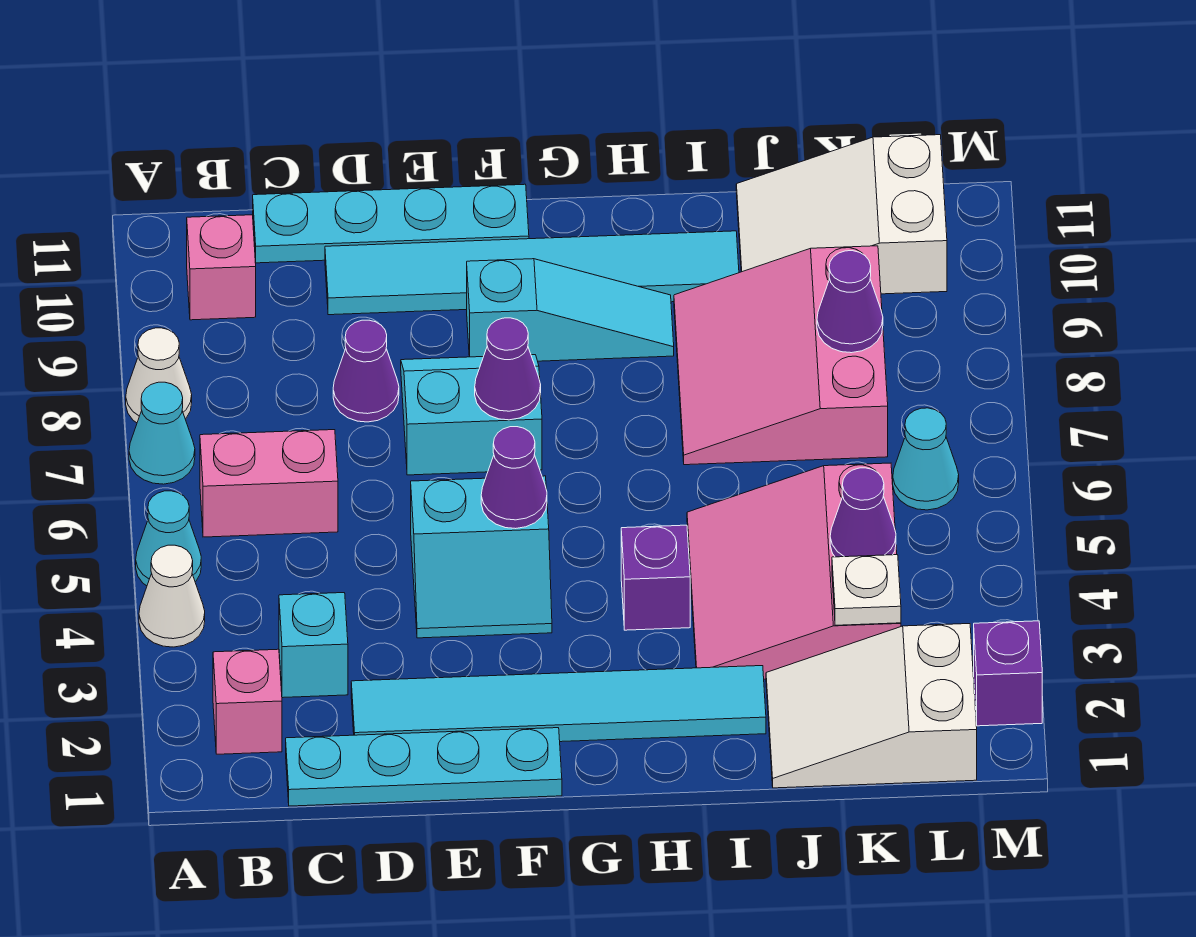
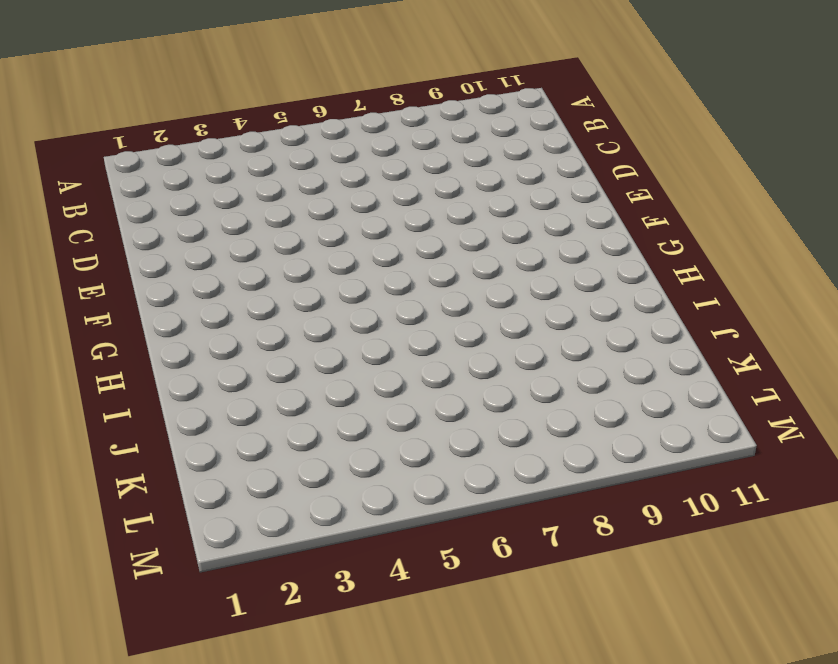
none -> white cone A4 level 1
none -> cyan cone A5 level 1
none -> cyan cone A7 level 1

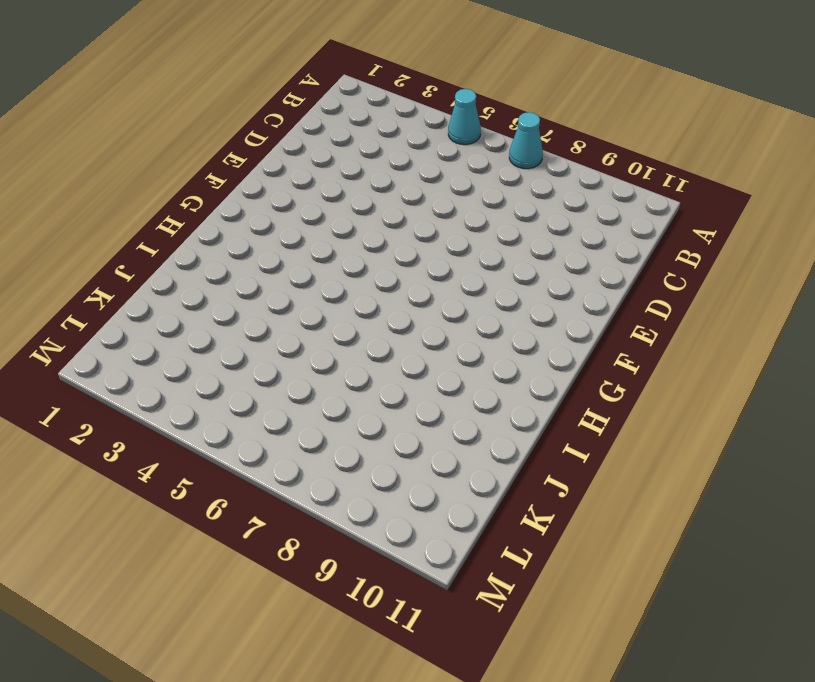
none -> white cone A4 level 1
none -> white cone A8 level 1
none -> pink brick B2 level 1

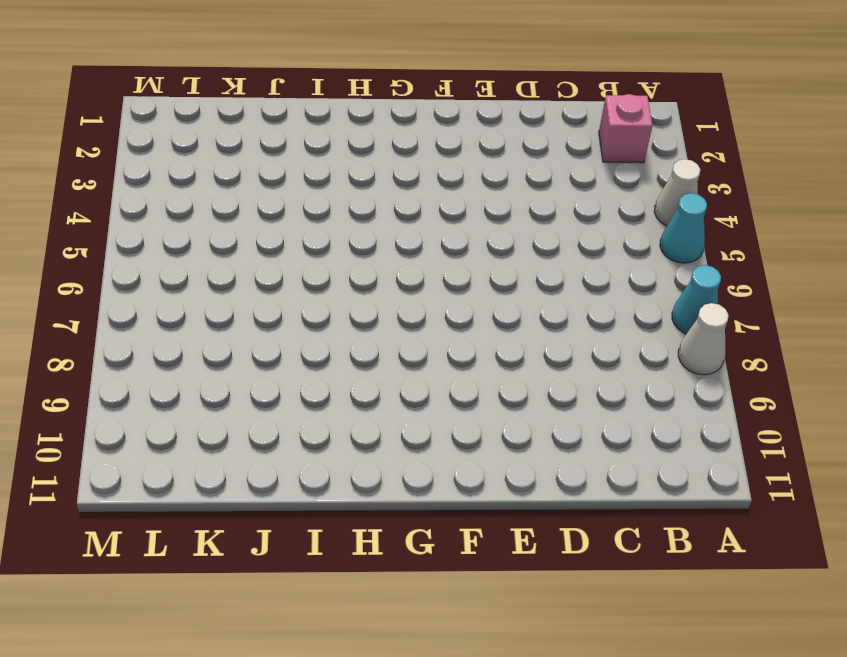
none -> pink brick B6:C6 level 1
none -> pink brick B10 level 1
none -> cyan plate C1:F1 level 1

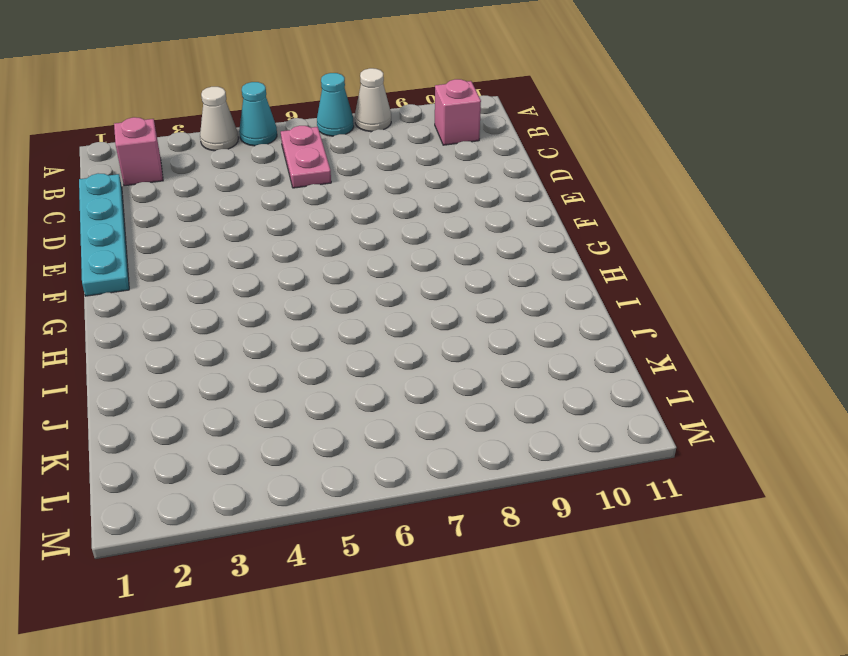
pink plate B6:C6 level 1 -> pink brick B6:C6 level 1
none -> cyan brick C3 level 1
none -> cyan plate C11:F11 level 1
none -> cyan tile D2:I2 level 1

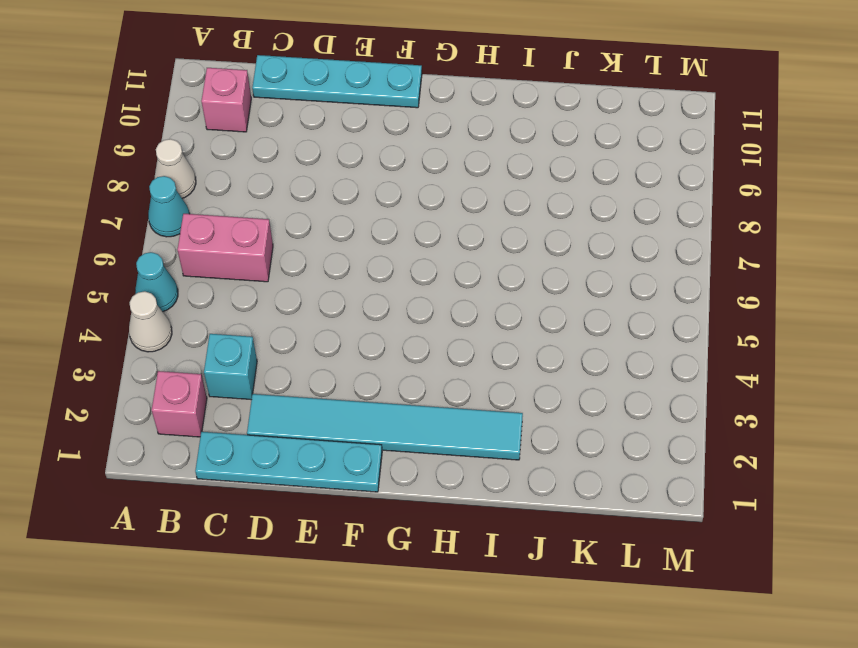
none -> purple cone D8 level 1
none -> cyan tile D10:I10 level 1
none -> cyan slope E4:F5 level 1 top 5

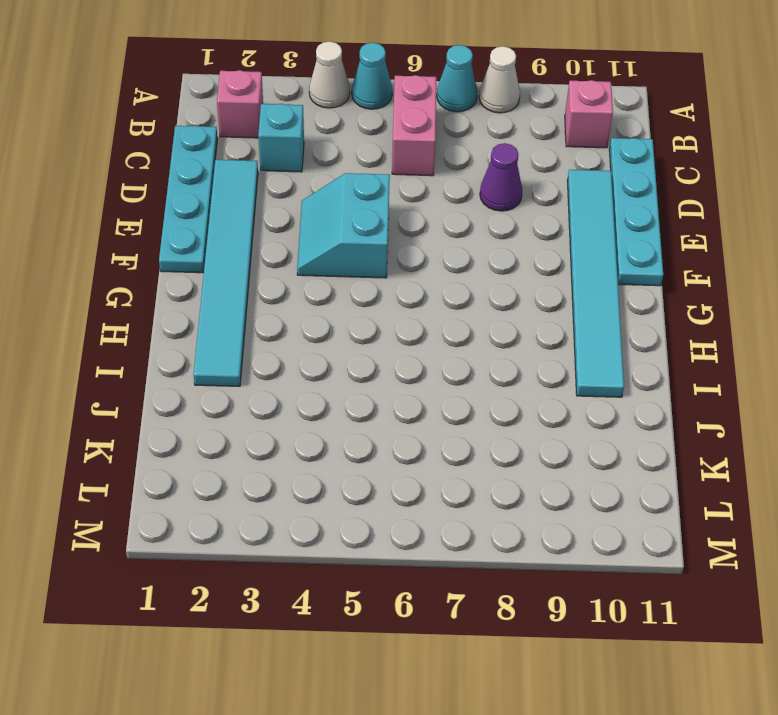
none -> cyan slope E7:F8 level 1 top 7
none -> cyan slope F9:H9 level 1 top F
none -> purple brick H4 level 1

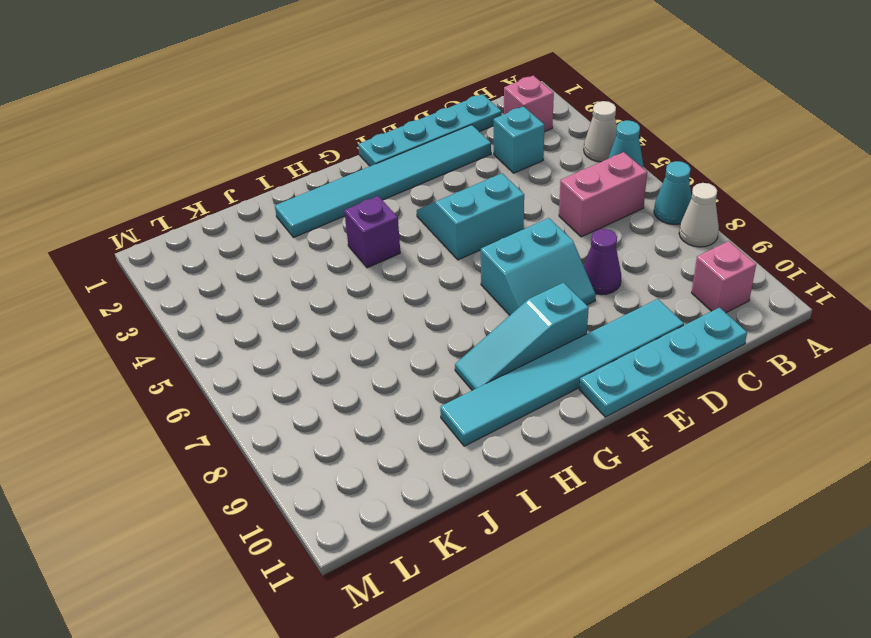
none -> pink slope I3:K5 level 1 top K
none -> pink slope I7:K9 level 1 top K
none -> white slope J1:L2 level 1 top L

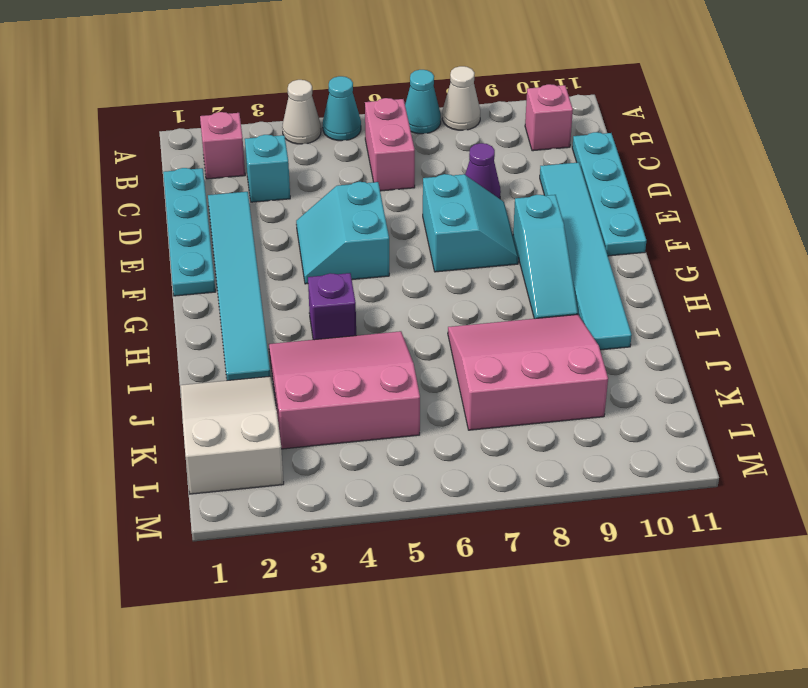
none -> white slope J10:L11 level 1 top L
none -> cyan cone L6 level 1
none -> purple brick M2 level 1

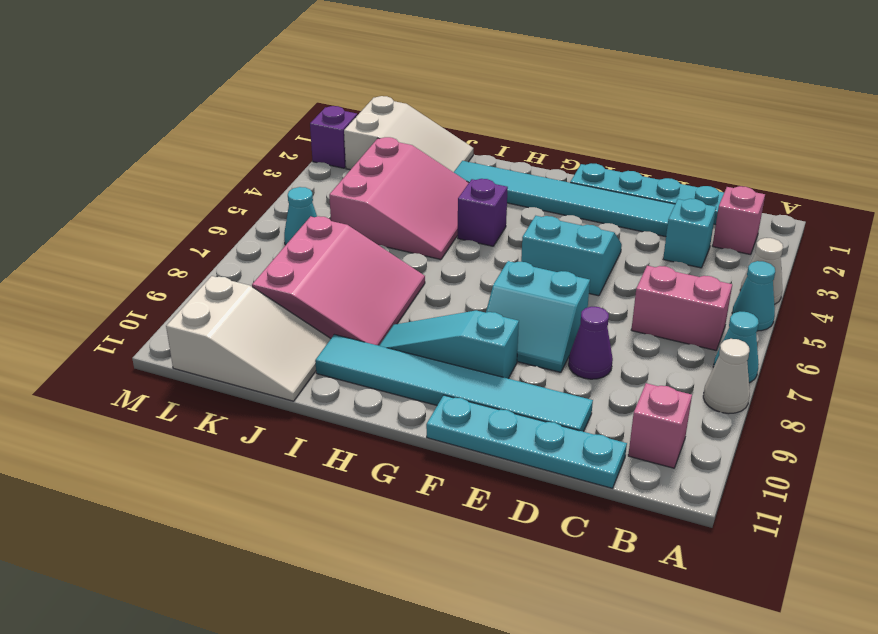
none -> purple cone F5 level 2
none -> purple cone F7 level 2
none -> white plate K3 level 2

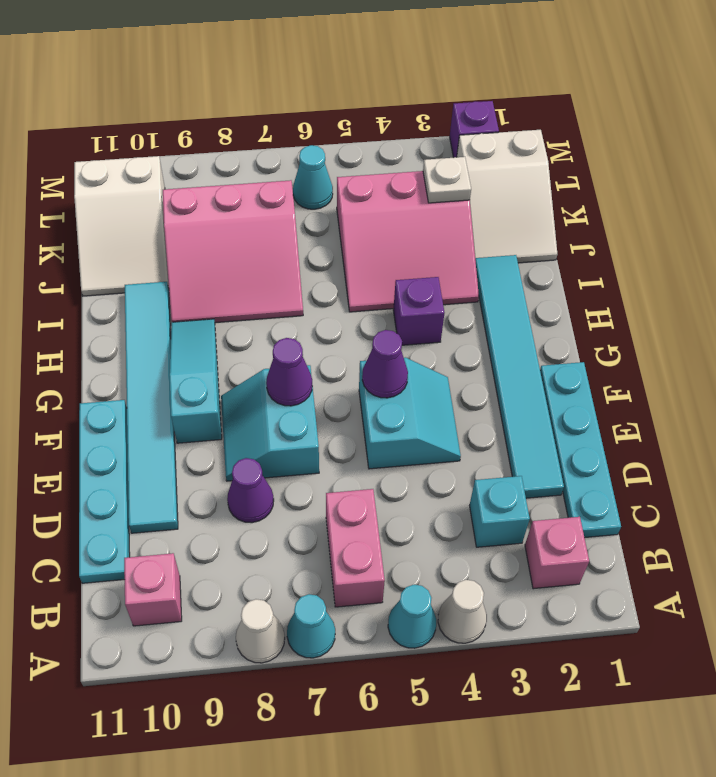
none -> purple cone K4 level 2
none -> purple cone K8 level 2

